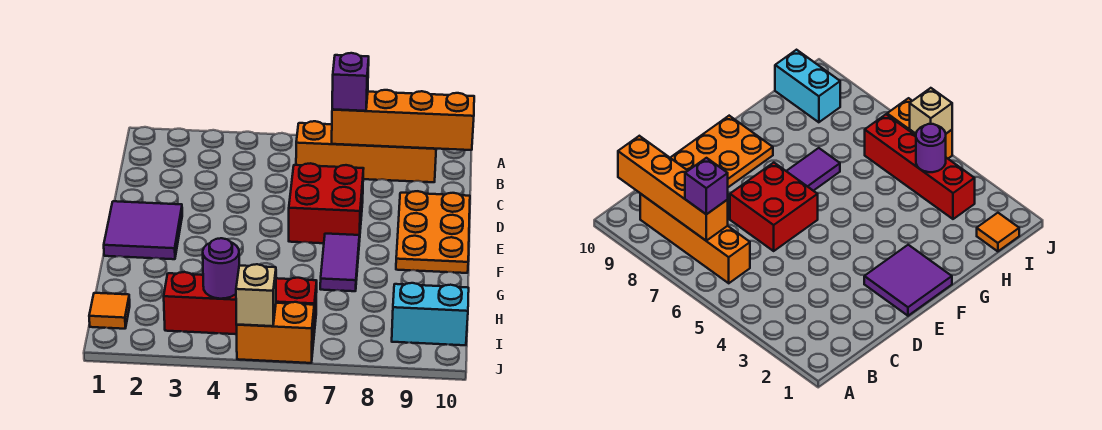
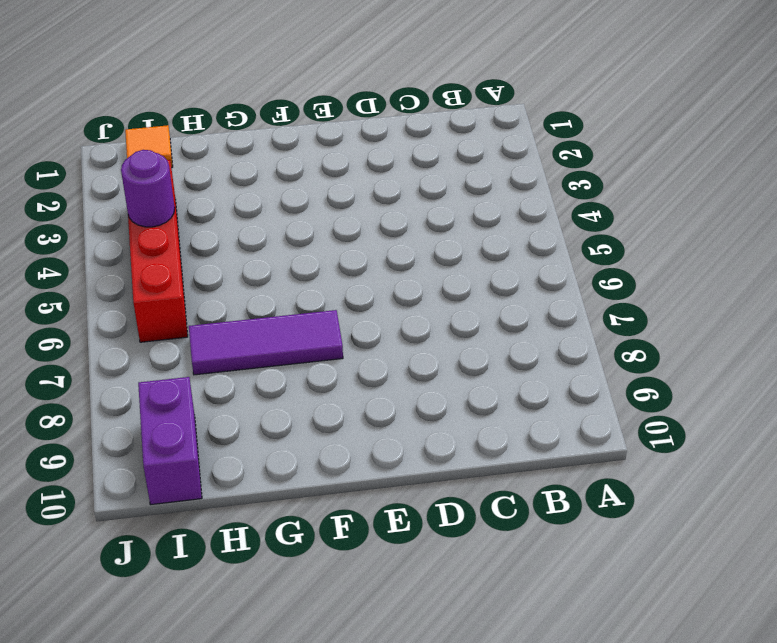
purple tile F7:H7 level 1 -> purple tile F7:G7 level 1
purple brick I9:I10 level 1 -> cyan brick I9:I10 level 1
none -> orange brick B6:B9 level 1
none -> red brick D6:E7 level 1
none -> orange plate D9:F10 level 1

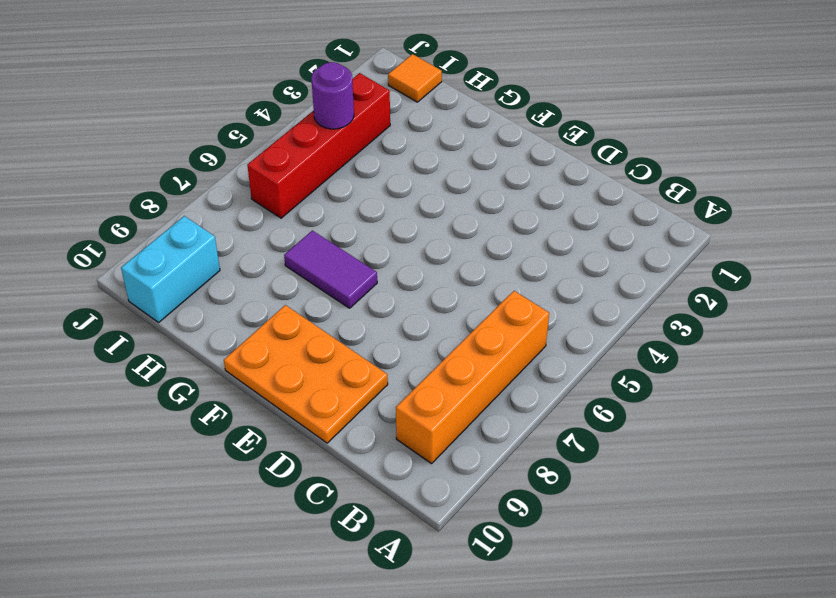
none -> red brick D6:E7 level 1
none -> purple tile E1:F2 level 1
none -> orange brick J5:J6 level 1

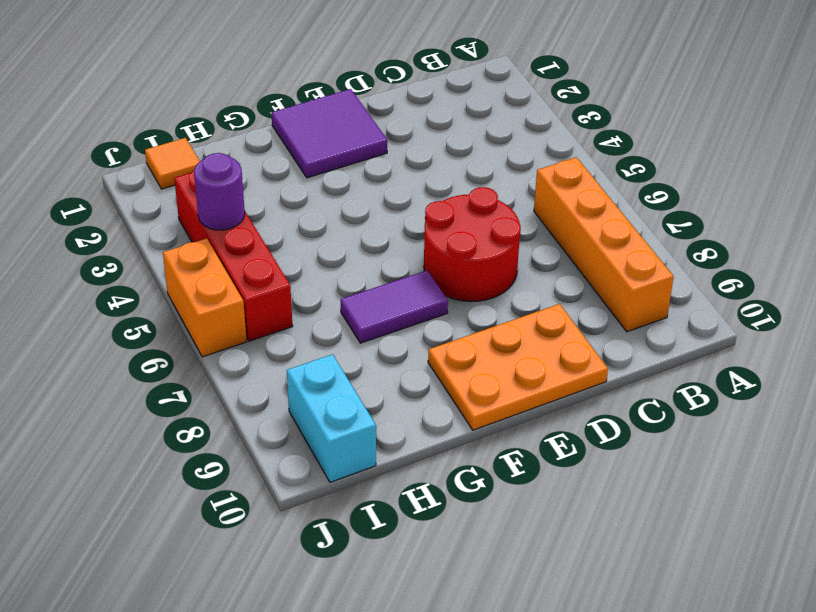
red round brick D6:E7 level 1 -> red brick D6:E7 level 1
none -> orange brick B7:B10 level 2
none -> tan brick J5 level 2
none -> purple brick B7 level 3

